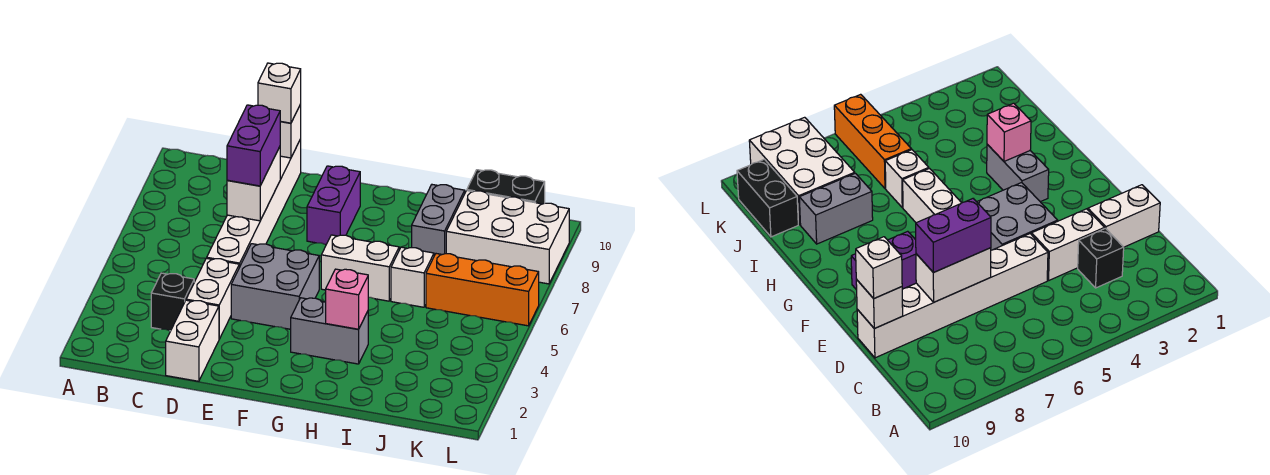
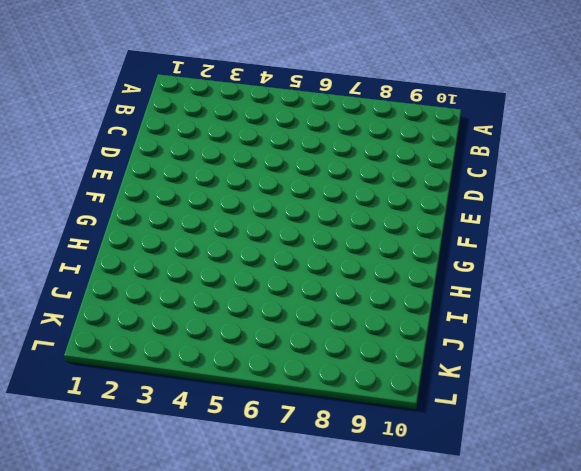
none -> black brick C3 level 1
none -> white brick D1:D2 level 1
none -> white brick D3:D4 level 1

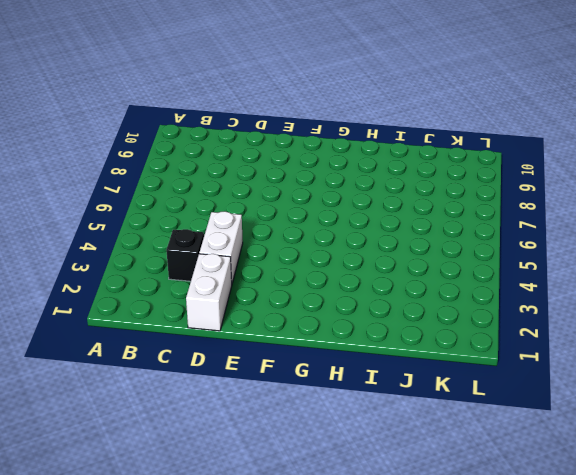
none -> white brick D5:D10 level 1
none -> grey brick E4:F5 level 1
none -> purple brick F8:F9 level 1

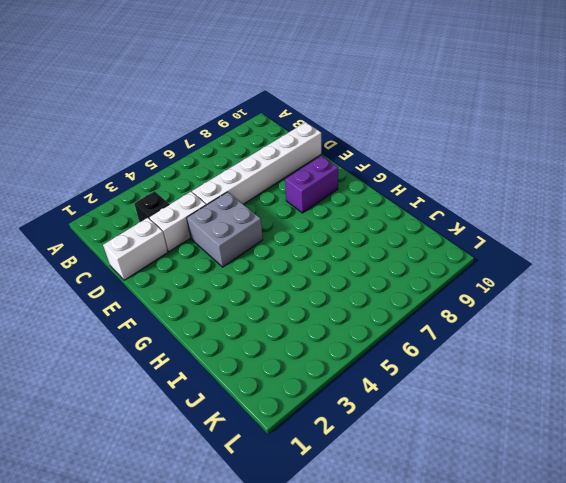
none -> grey brick G3:H3 level 1
none -> white brick G6:H6 level 1
none -> white brick I6 level 1

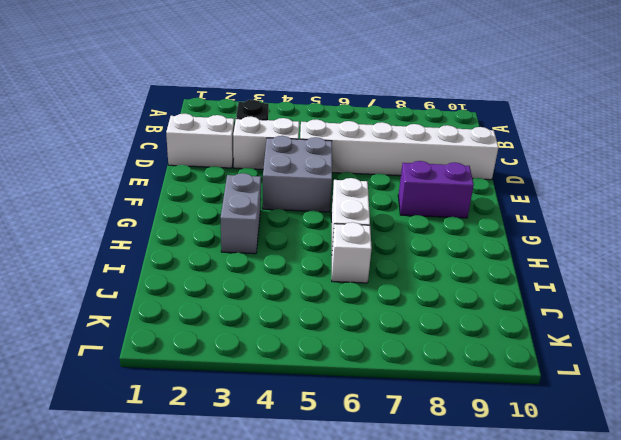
none -> grey brick I8:I9 level 1
none -> orange brick J6:L6 level 1
none -> white brick J8:L9 level 1

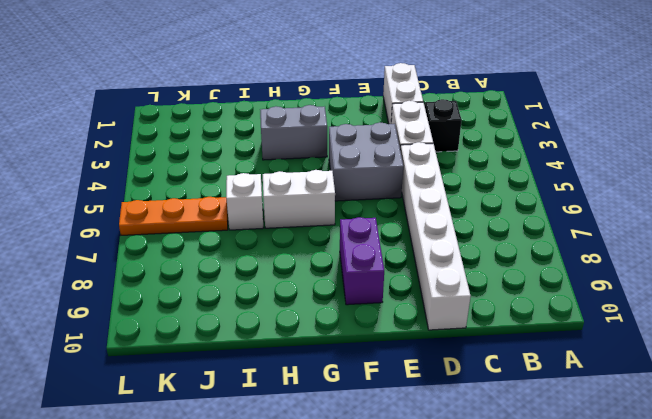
orange plate J6:L6 level 1 -> orange brick J6:L6 level 1
none -> grey brick I8:I9 level 1
none -> white brick J8:L9 level 1
none -> black brick J10:K10 level 1

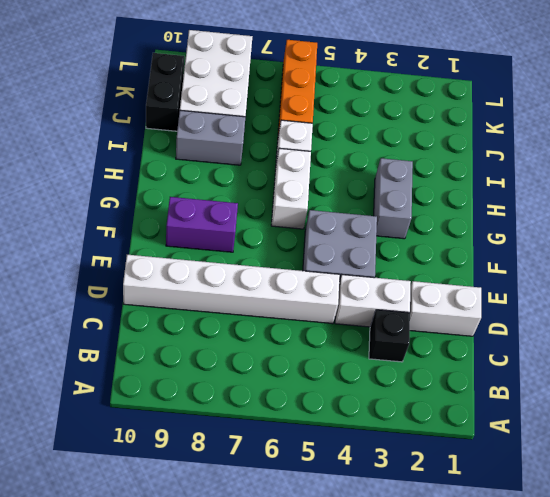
none -> white brick D7:D8 level 2
none -> white brick D10 level 2
none -> pink brick H3 level 2

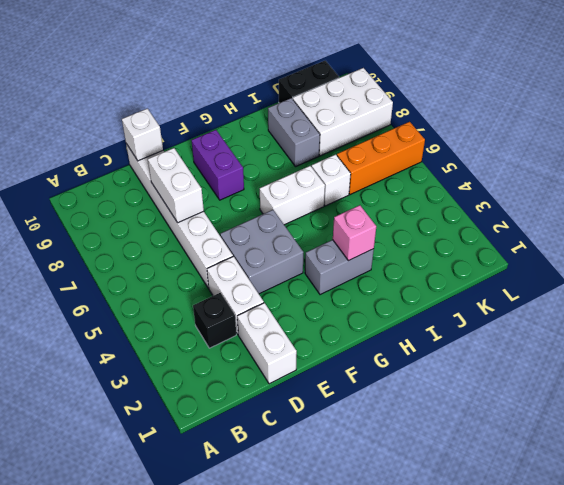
none -> purple brick D7:D8 level 3
none -> white brick D10 level 3

